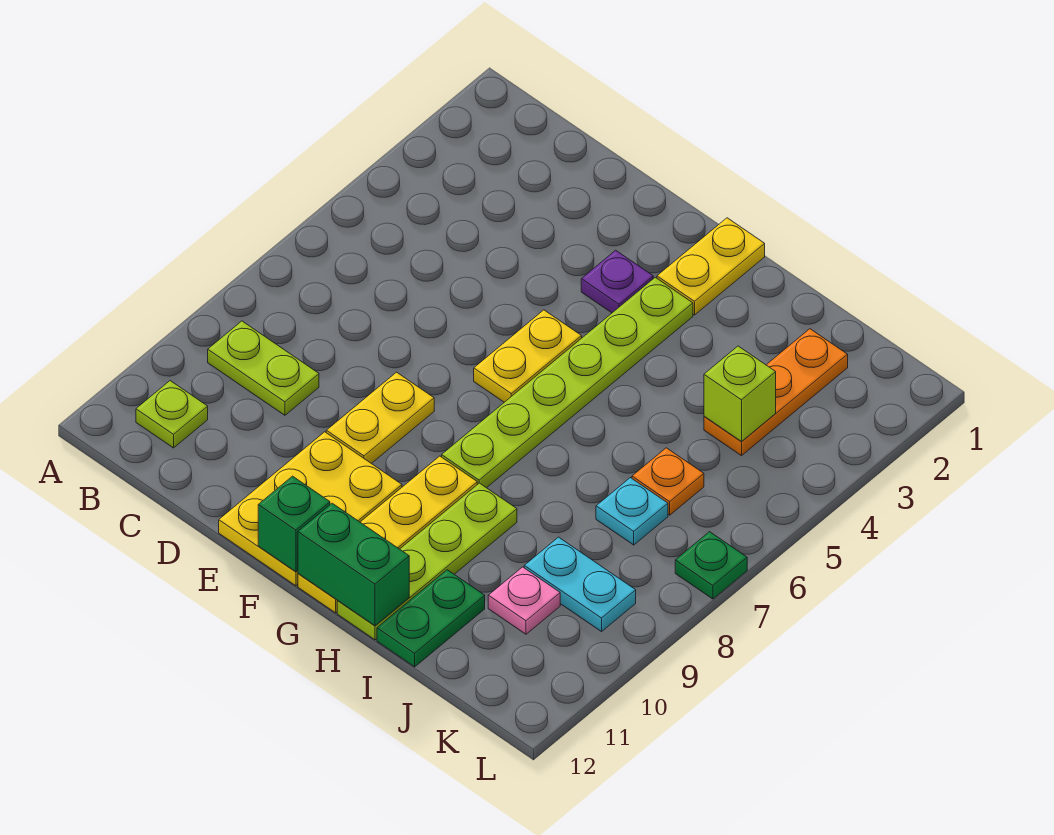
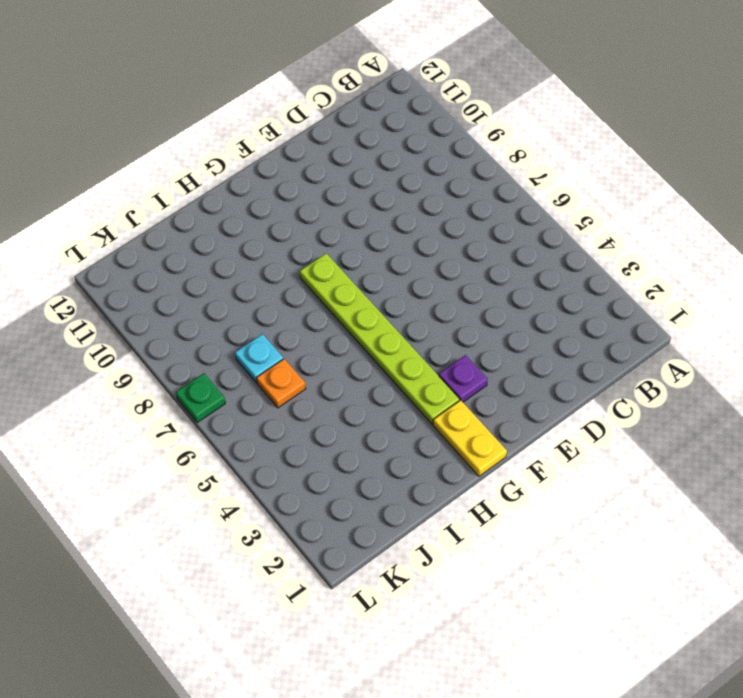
none -> lime plate B9:C9 level 1
none -> lime plate B11 level 1
none -> yellow plate E8:E9 level 1

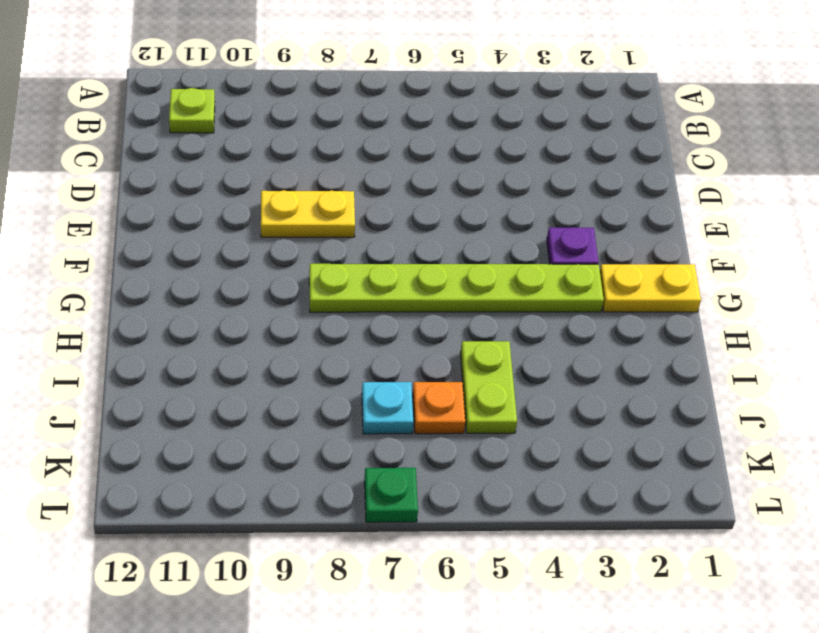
lime plate I5:J5 level 1 -> lime plate B9:C9 level 1
none -> yellow plate E10:F12 level 1
none -> yellow plate F5:F6 level 1
none -> yellow plate G9:G12 level 1

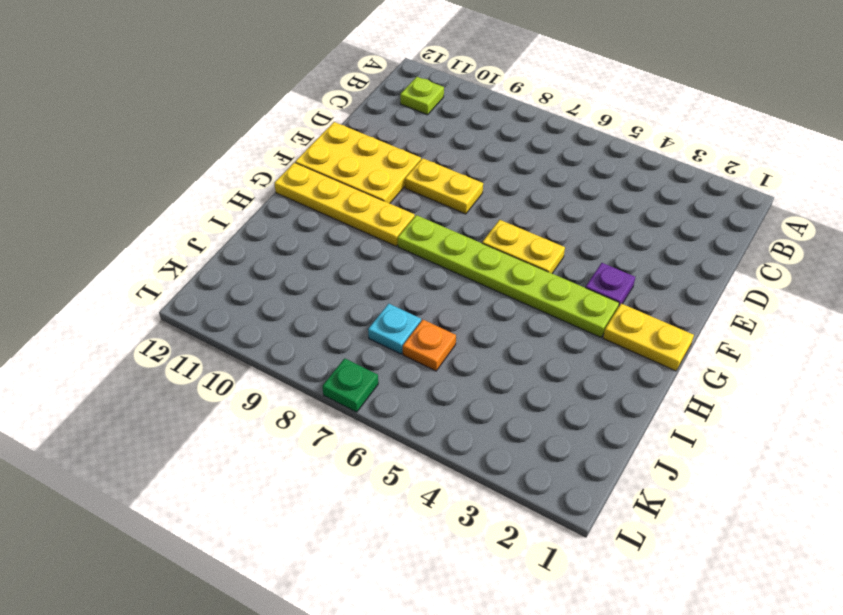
none -> lime plate B9:C9 level 1
none -> lime plate H9:H12 level 1
none -> green plate I11:I12 level 1

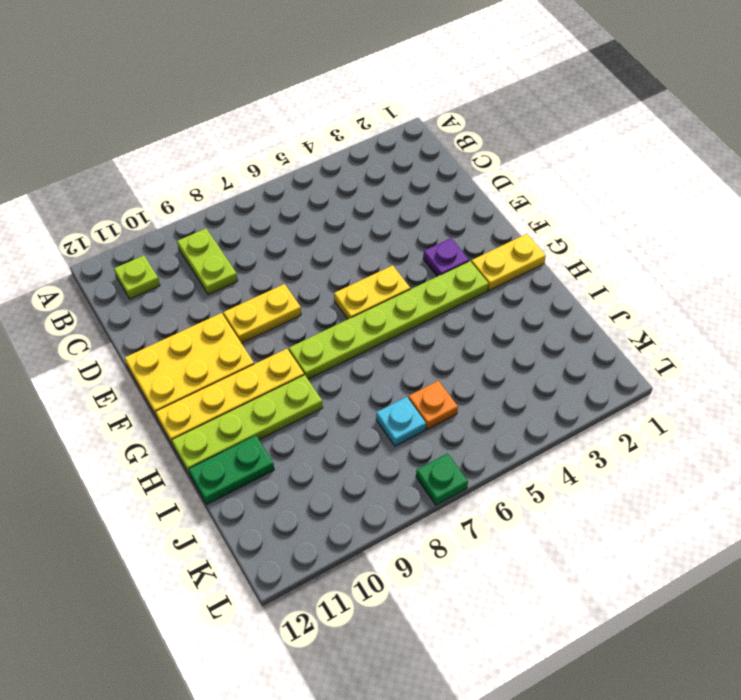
none -> orange plate J2:J4 level 1
none -> cyan plate J9:K9 level 1
none -> pink plate J10 level 1

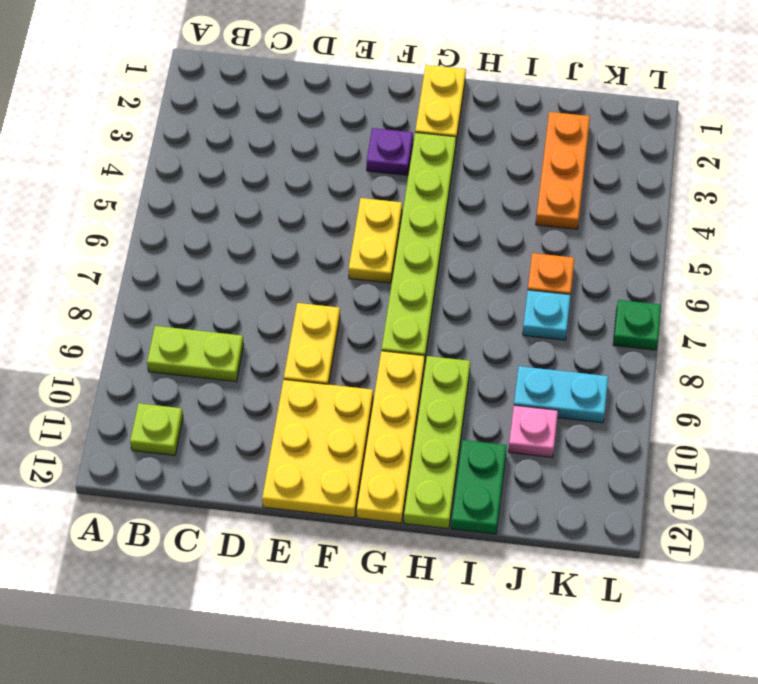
none -> green brick F12 level 2
none -> green brick G12:H12 level 2
none -> lime brick J4 level 2

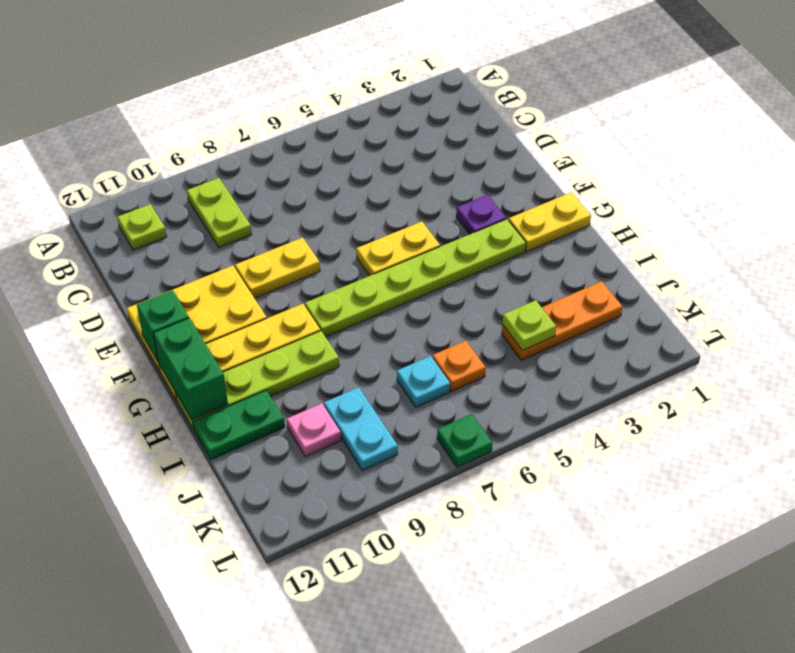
lime plate J4 level 2 -> lime brick J4 level 2

